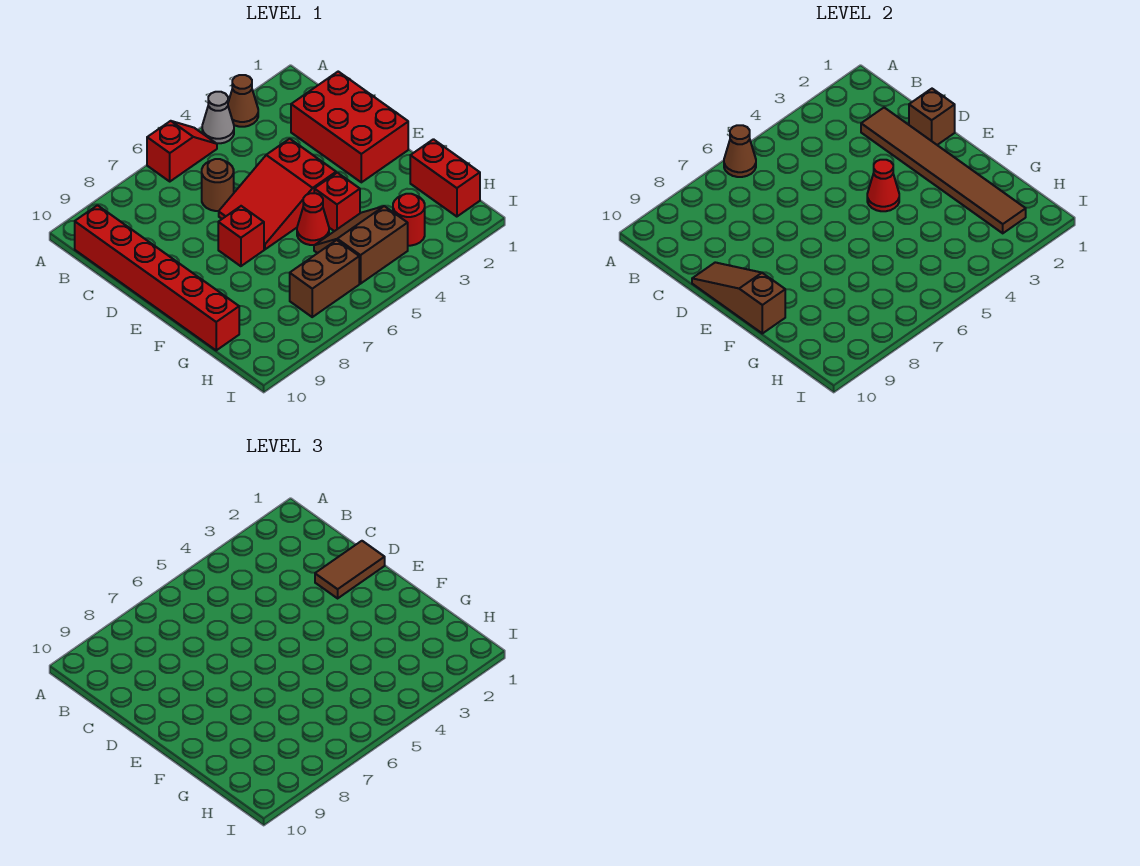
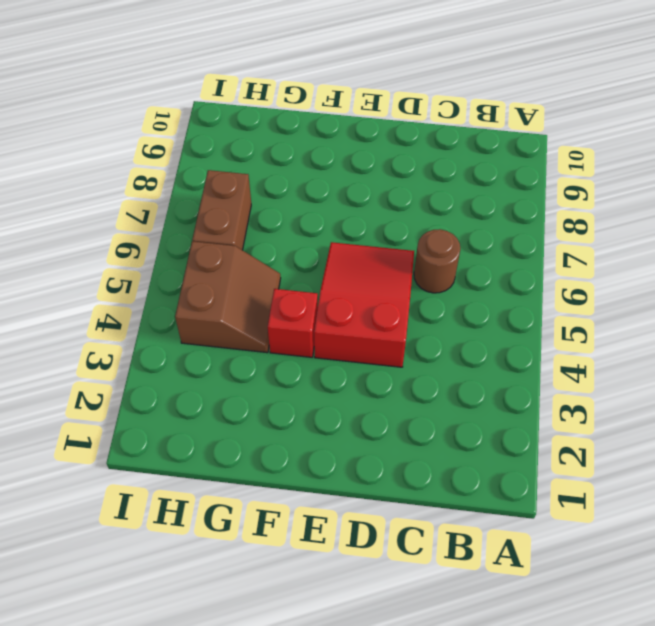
none -> brown cone A3 level 1
none -> grey cone A4 level 1
none -> red slope A5:A6 level 1 top 6

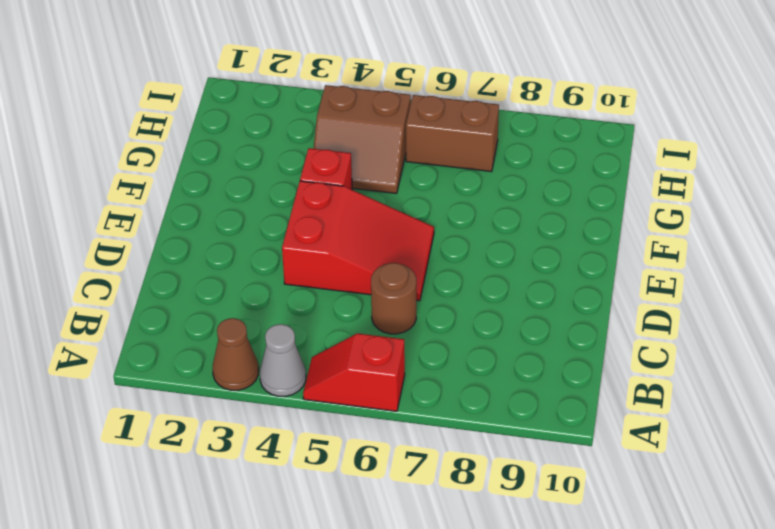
none -> red brick B10:G10 level 1
none -> red brick C1:E2 level 1
none -> red brick E7 level 1

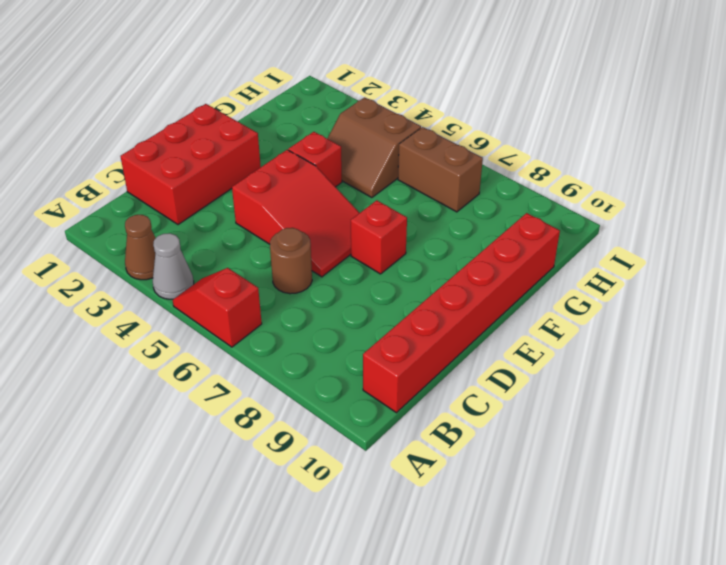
none -> red cone F5 level 1
none -> red brick G1:H1 level 1
none -> red round brick H3 level 1

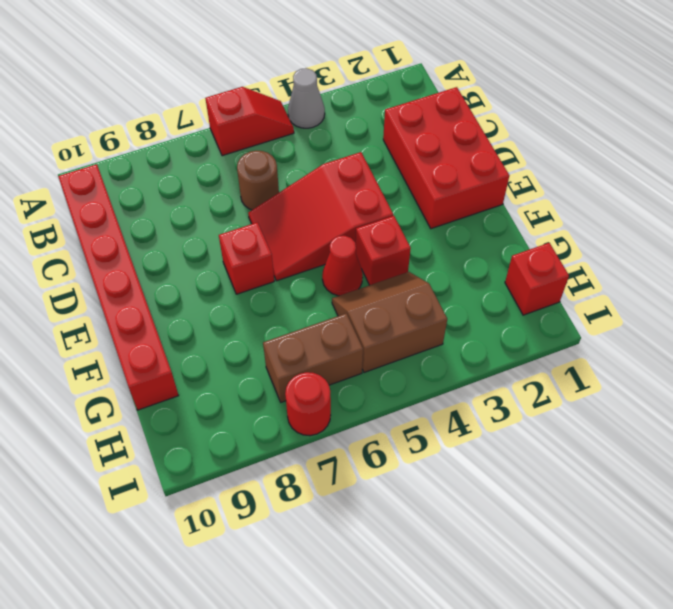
red brick H1 level 1 -> red brick G1:H1 level 1
red round brick I7 level 1 -> red round brick H3 level 1
none -> brown cone A3 level 1
none -> brown cone A6 level 2
none -> brown tile C2:H2 level 2

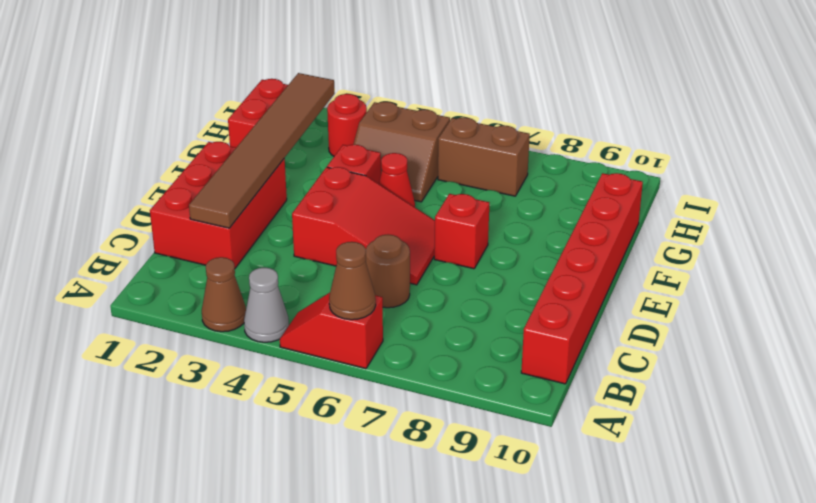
none -> brown brick D1 level 2
none -> brown slope D10:F10 level 2 top F
none -> red cone E4 level 2

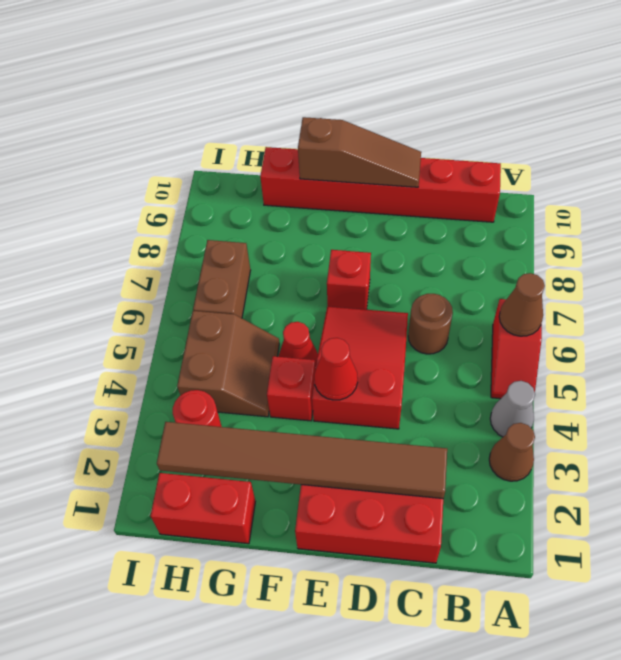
none -> brown brick D1 level 2
none -> brown tile D1:D2 level 3

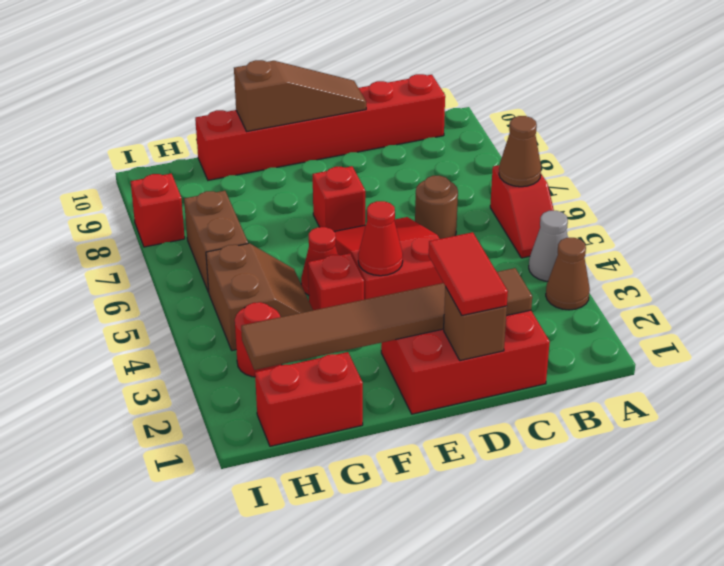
red tile D1:D2 level 3 -> brown tile D1:D2 level 3
red brick I8 level 1 -> none

